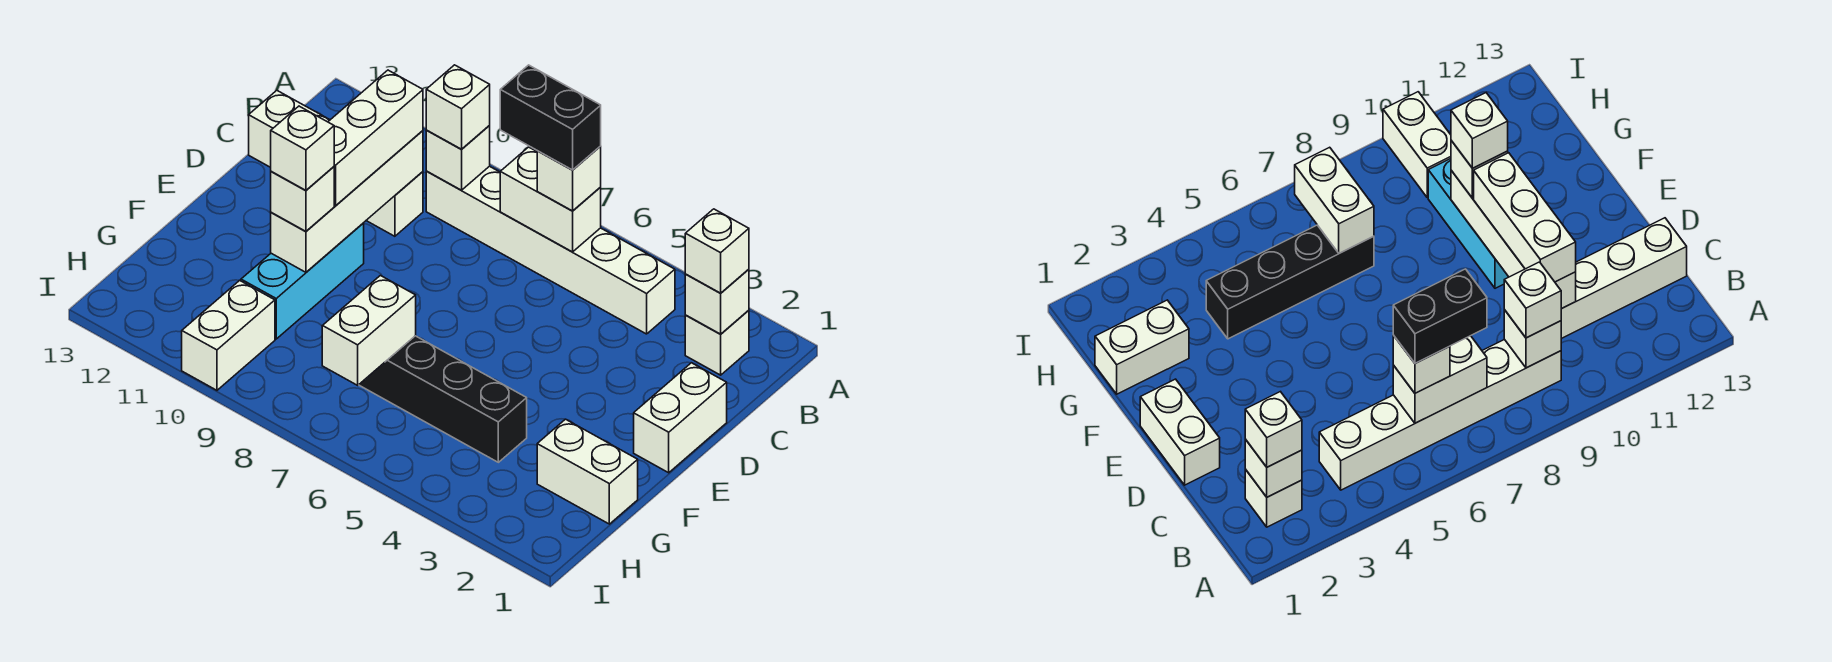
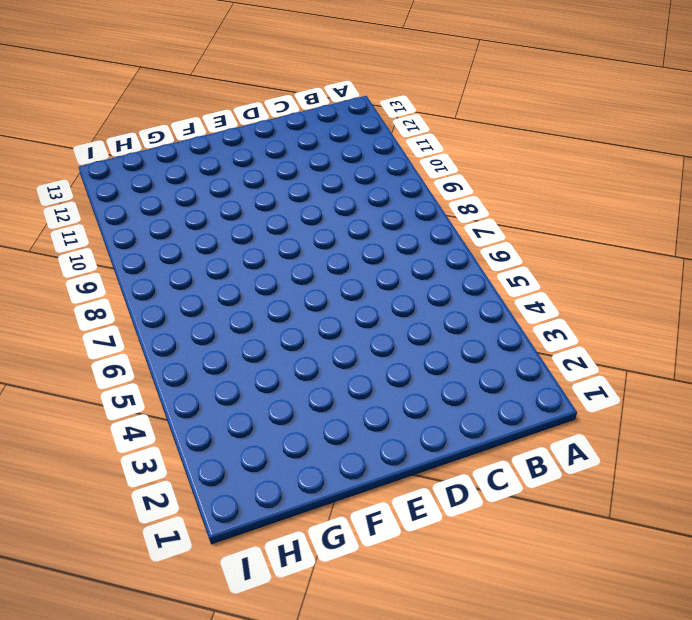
none -> white brick B2 level 1
none -> white brick B4:B9 level 1
none -> white brick C10:C13 level 1

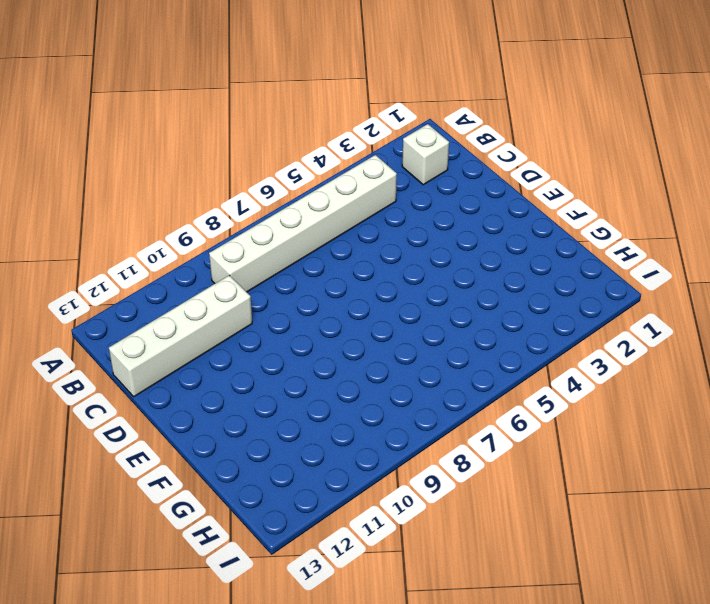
none -> white brick D1:E1 level 1
none -> cyan brick E10:G10 level 1
none -> white brick G1:G2 level 1

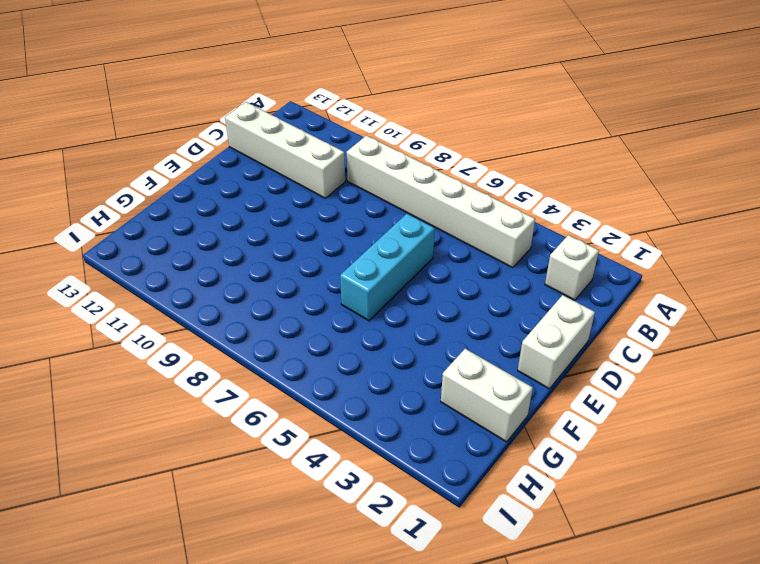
cyan brick D6:F6 level 1 -> cyan brick E10:G10 level 1
none -> black brick G4:G7 level 1
none -> white brick H10:I10 level 1
none -> white brick B2 level 2

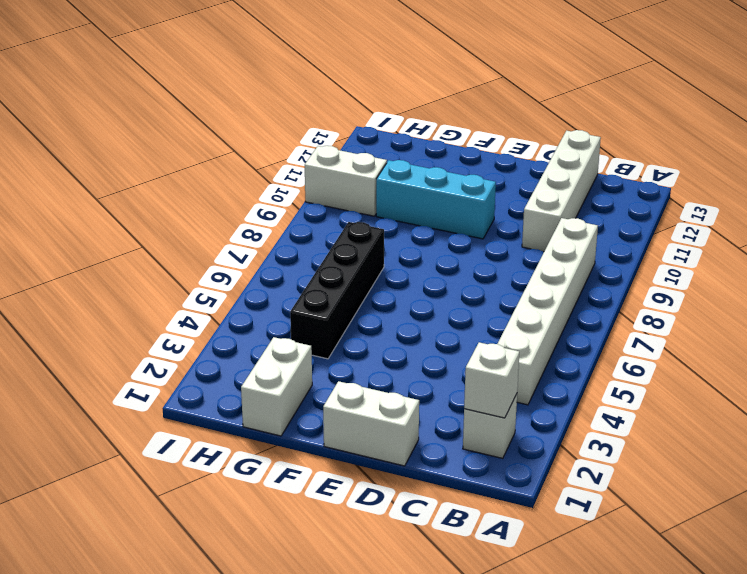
none -> white brick B6:B7 level 2
none -> white brick B9 level 2
none -> white brick C10:F10 level 2

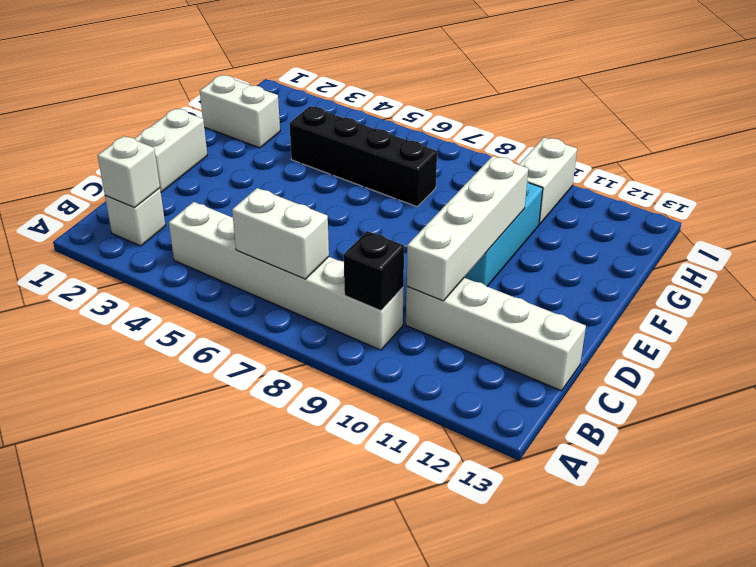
black brick B9 level 2 -> white brick B9 level 2
none -> white brick G7:H7 level 2
none -> white brick B2 level 3
none -> white brick B6 level 3

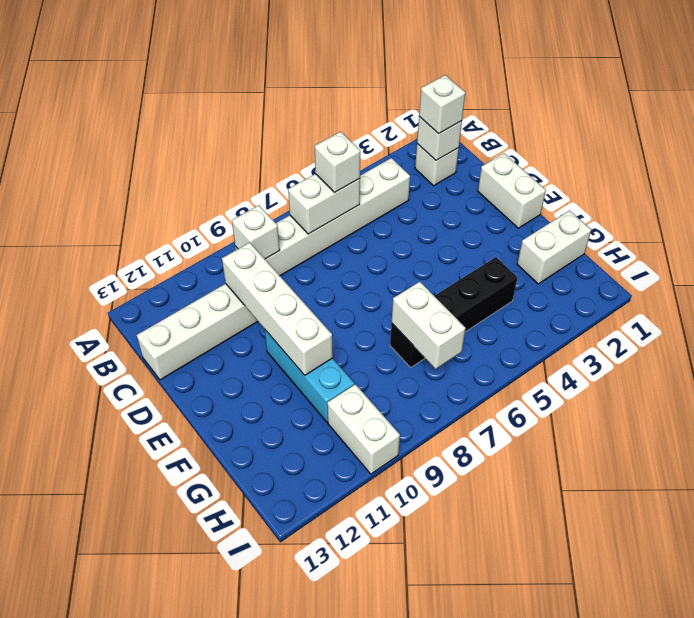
none -> white brick B9 level 3
none -> white brick C10:E10 level 3
none -> white brick F10 level 3

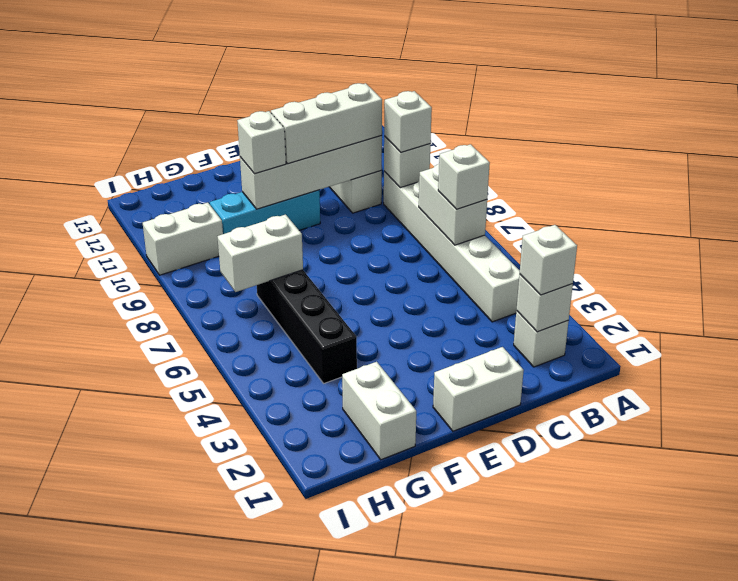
none -> black brick B6:B7 level 4
none -> white brick F10 level 4

